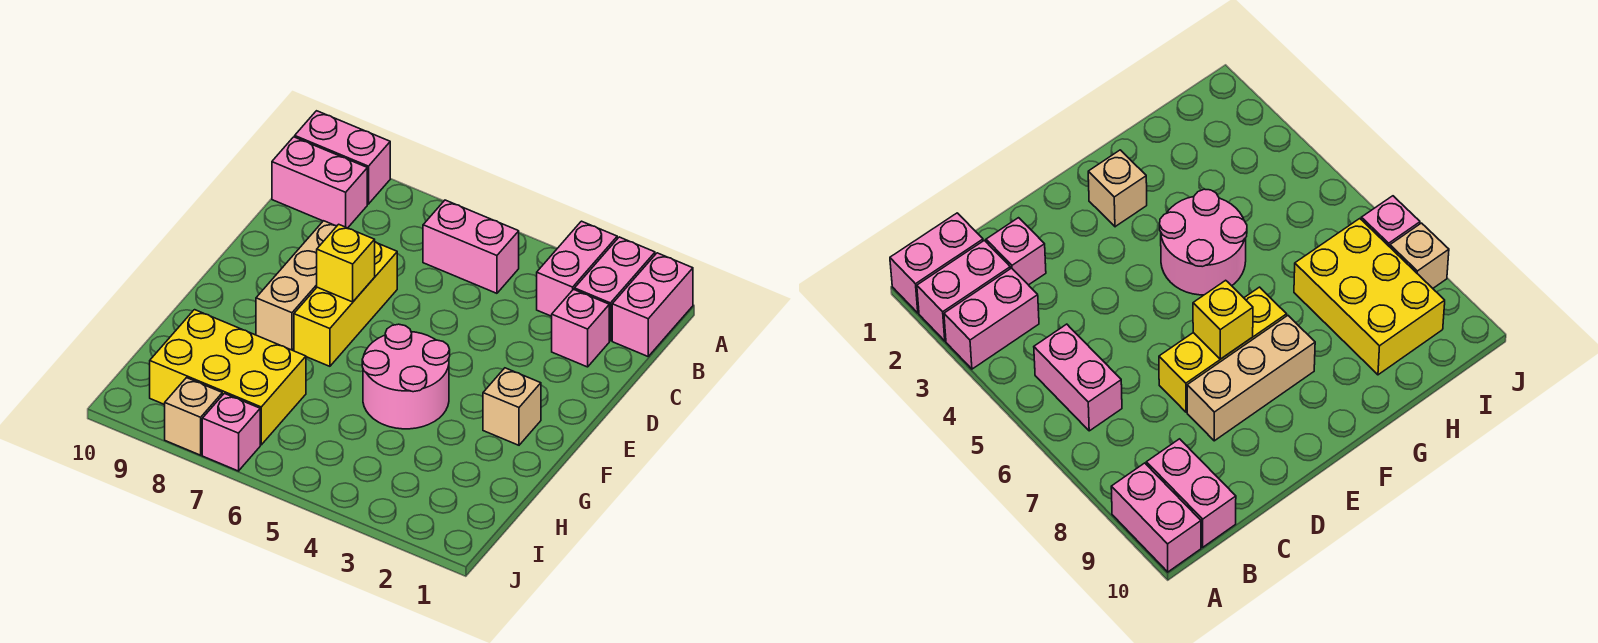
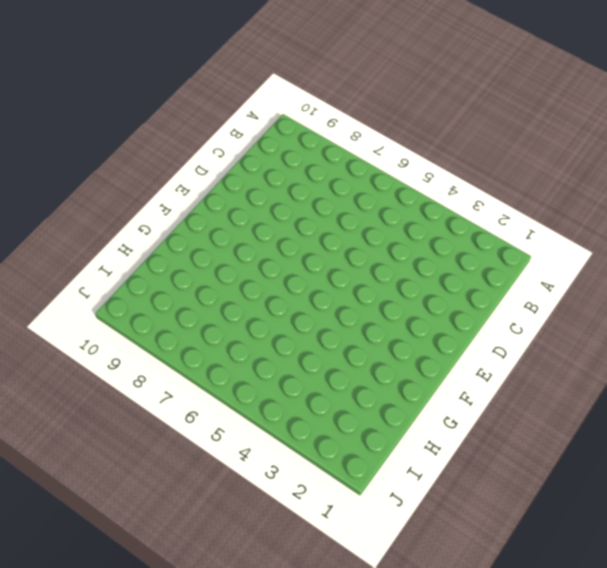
none -> pink brick A1:B1 level 1
none -> pink brick A2:B2 level 1
none -> pink brick A3:B3 level 1

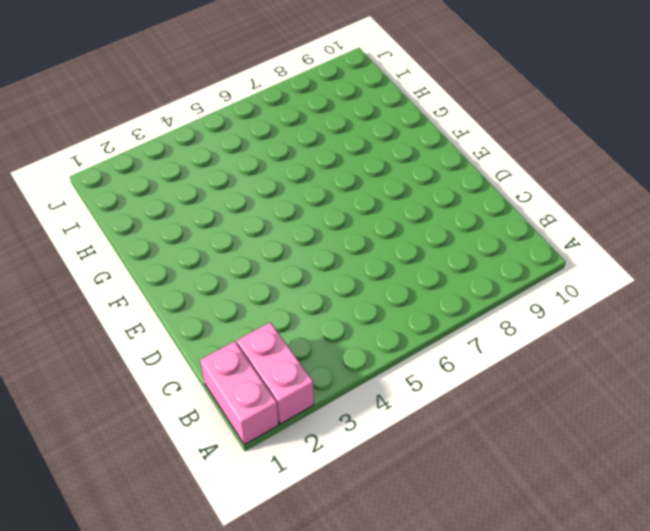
none -> pink brick A3:B3 level 1
none -> pink brick A9:A10 level 1
none -> pink brick B5:B6 level 1

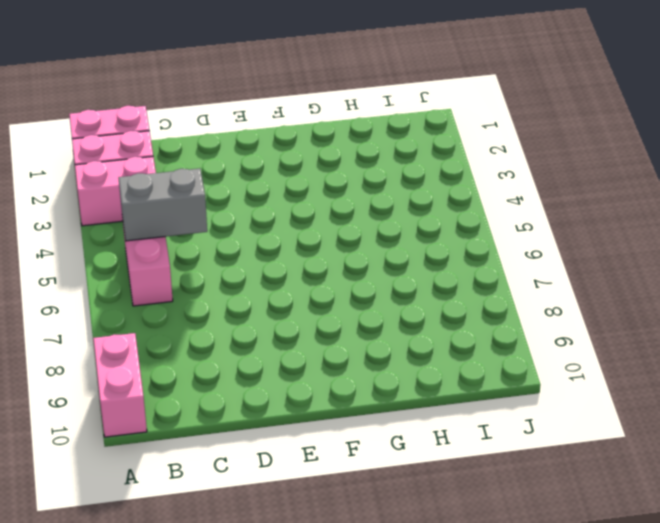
grey brick B5:C5 level 2 -> none
none -> pink brick B9:B10 level 1
none -> pink brick C2 level 1
none -> yellow brick D7:F7 level 1

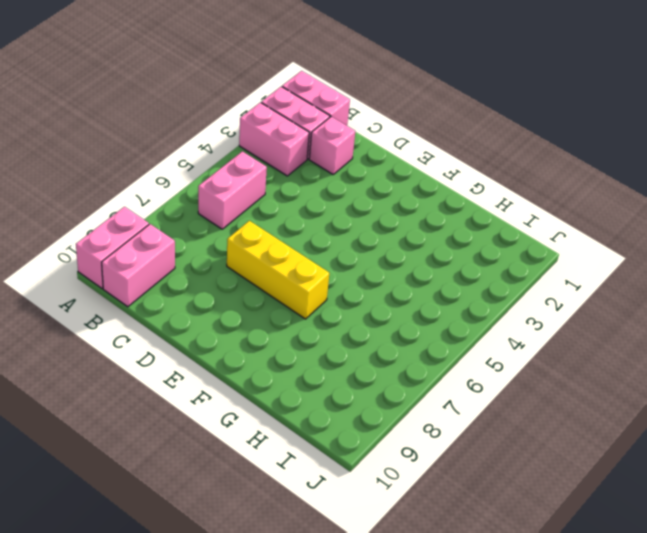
none -> tan brick D8:F8 level 1
none -> tan brick F2 level 1
none -> pink round brick F4:G5 level 1

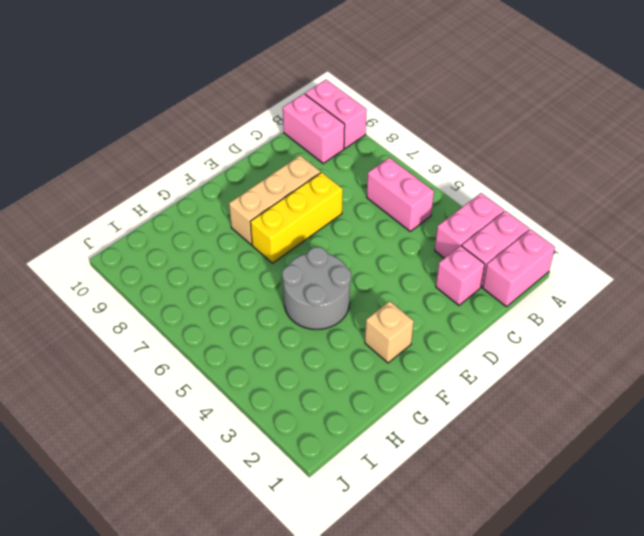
grey round brick F4:G5 level 1 -> pink round brick F4:G5 level 1
none -> yellow brick H7:I9 level 1
none -> pink brick J7 level 1
none -> tan brick J8 level 1

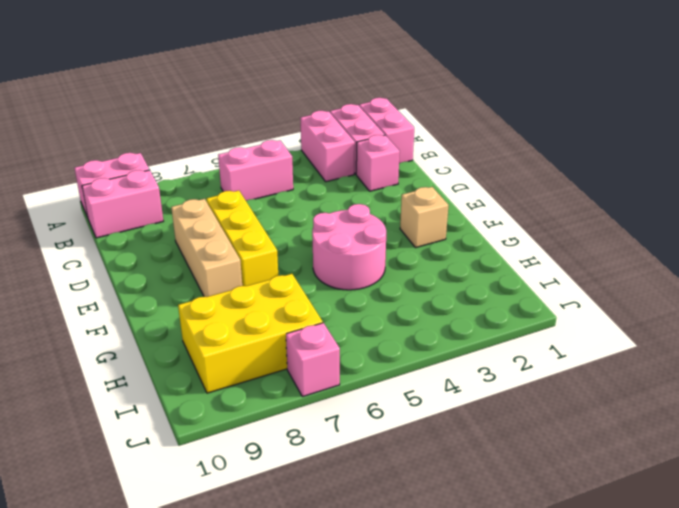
none -> tan brick J8 level 1
none -> yellow brick E7 level 2

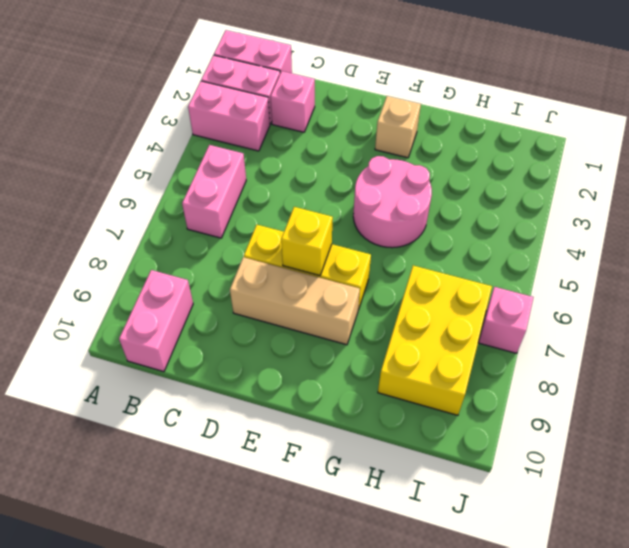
none -> pink brick A9:A10 level 1
none -> tan brick J8 level 1

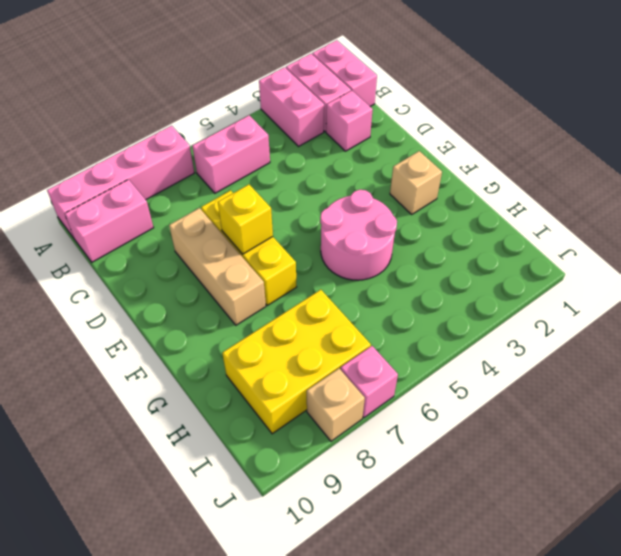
pink brick A7:A10 level 1 -> pink brick A9:A10 level 1

